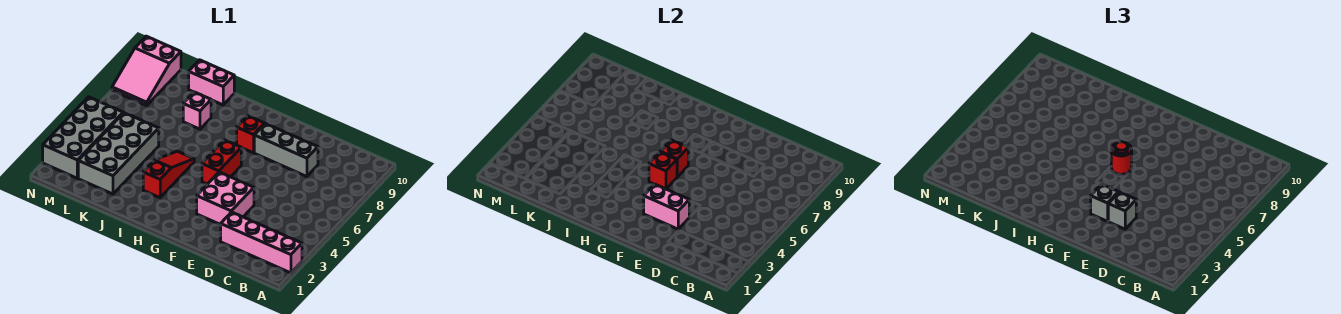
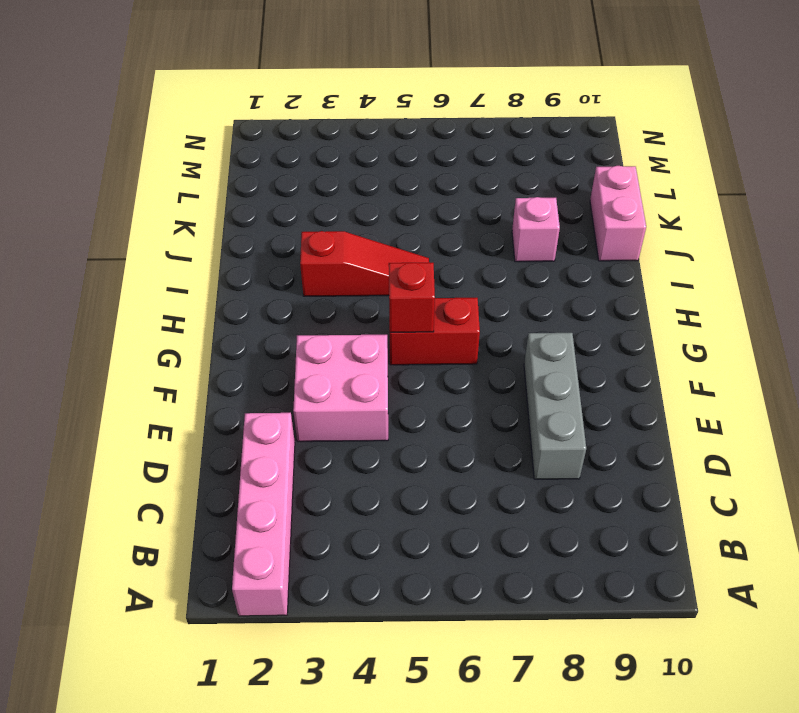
none -> red brick G8 level 1
none -> grey brick K2:L5 level 1
none -> grey brick M2:N5 level 1

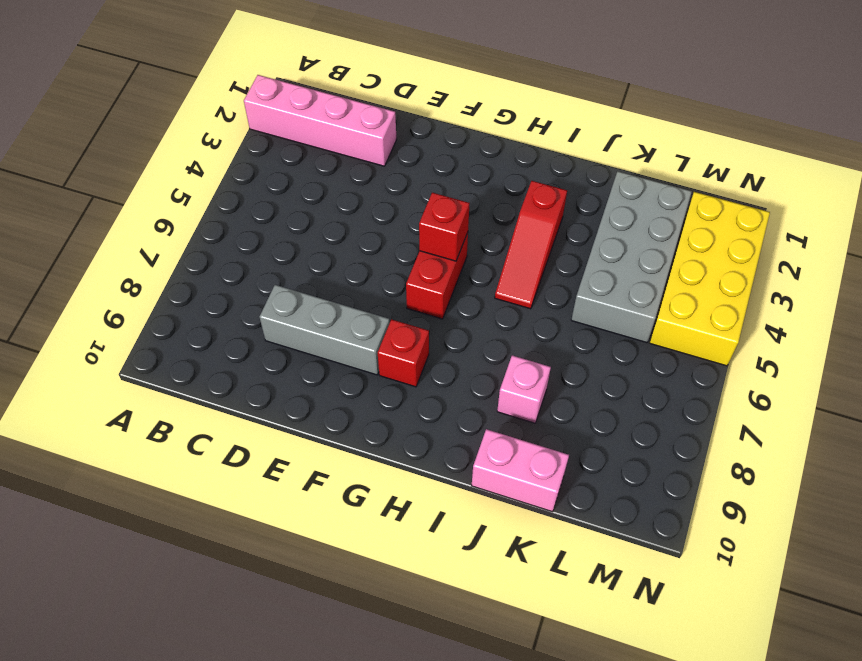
yellow brick M2:N5 level 1 -> grey brick M2:N5 level 1
none -> pink brick E3:F4 level 1
none -> pink slope M8:N10 level 1 top 10
none -> pink brick E3:F3 level 2

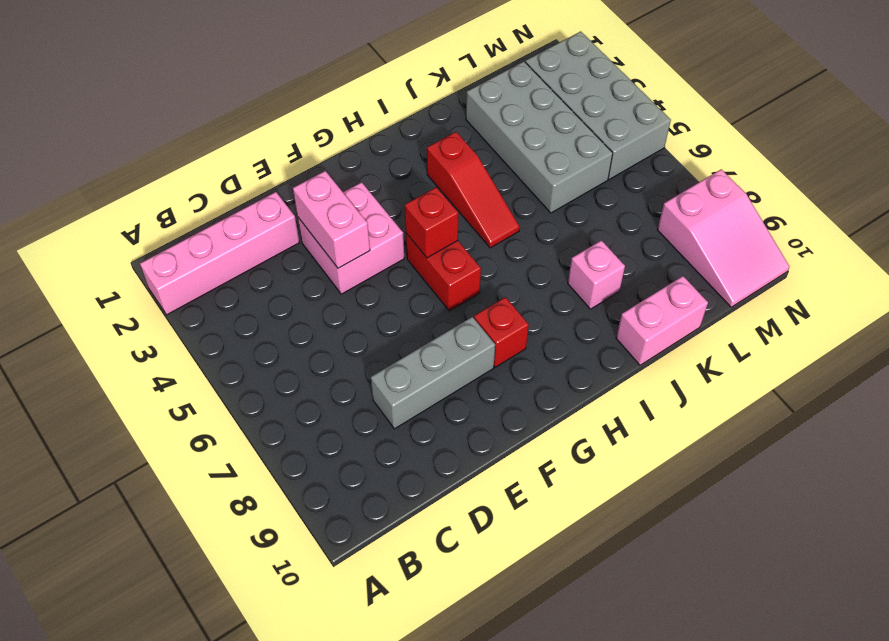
pink brick E3:E4 level 2 -> pink brick E3:F3 level 2
pink slope M8:N10 level 1 top 8 -> pink slope M8:N10 level 1 top 10
none -> red brick G6 level 2
none -> grey brick E3 level 3
none -> grey brick F3 level 3

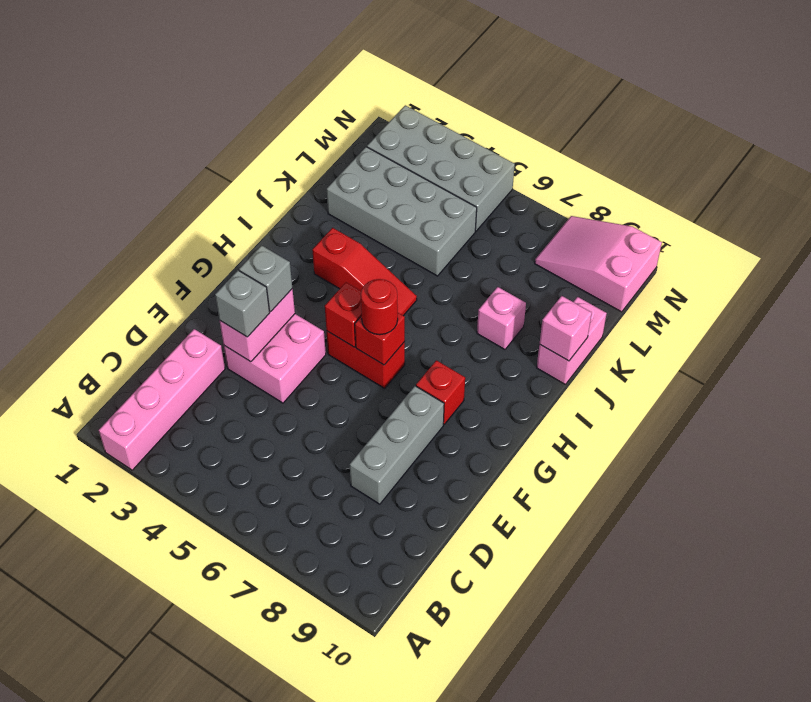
pink brick J10 level 2 -> none

